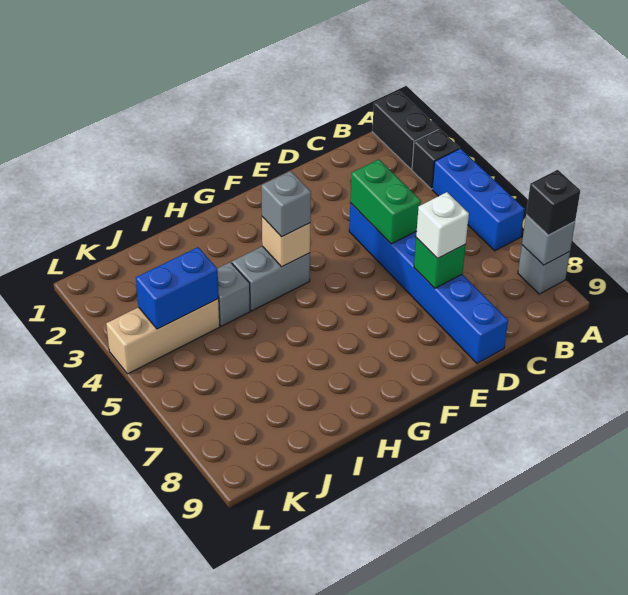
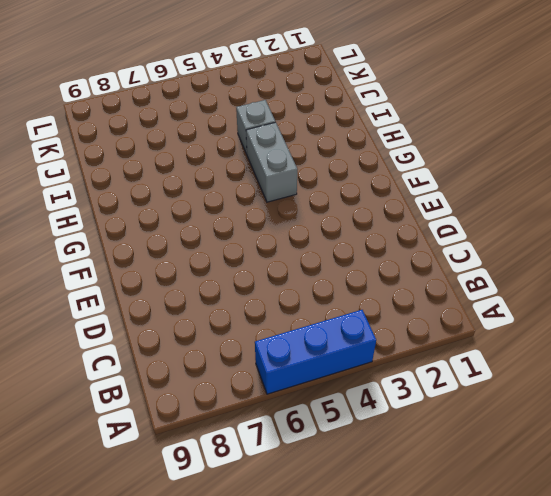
none -> black brick A1:A2 level 1
none -> black brick A3 level 1
none -> grey brick A8 level 1

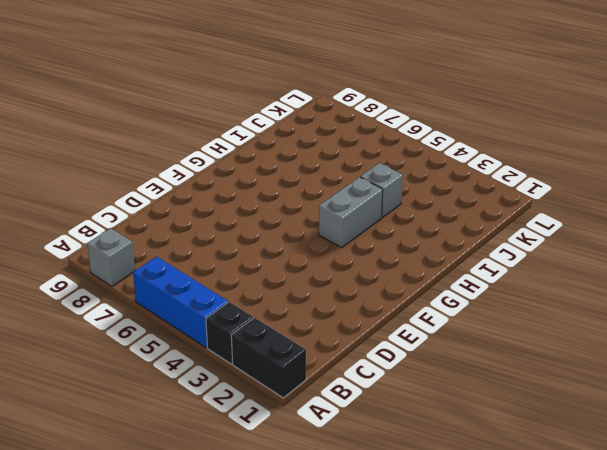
none -> blue brick D4:D9 level 1
none -> tan brick J4:L4 level 1
none -> grey brick A8 level 2

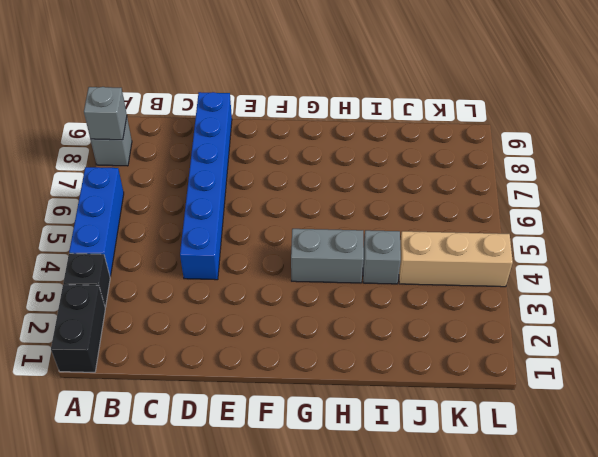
none -> green brick D4:D5 level 2
none -> green brick D7 level 2
none -> tan brick G4 level 2

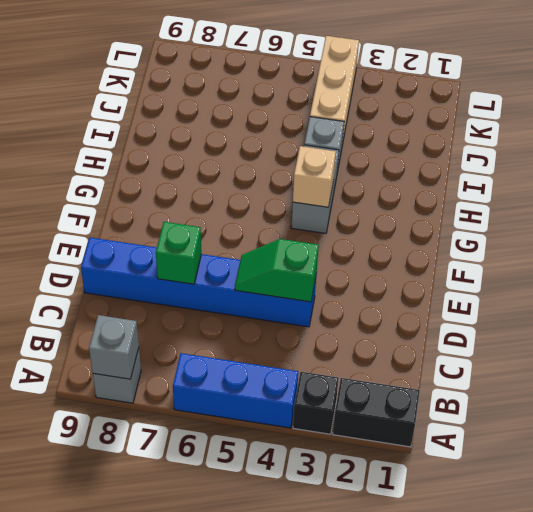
green slope D4:D5 level 2 top 4 -> green brick D4:D5 level 2
none -> blue brick J4:K4 level 2
none -> black brick A8 level 3
none -> white brick D7 level 3

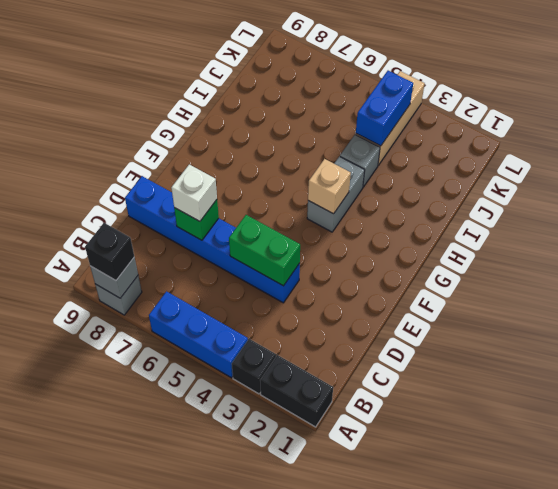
none -> grey brick G4 level 3

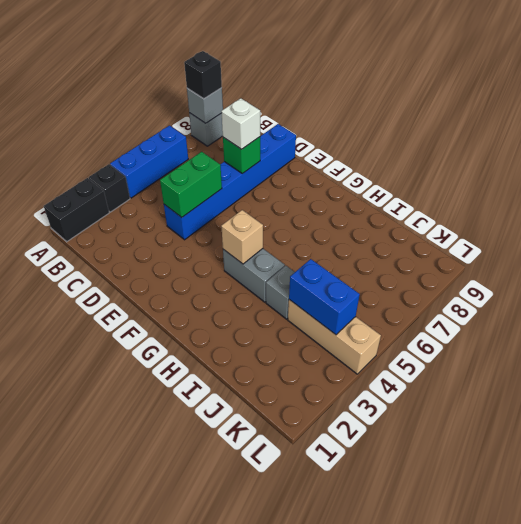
none -> grey brick G4 level 3

